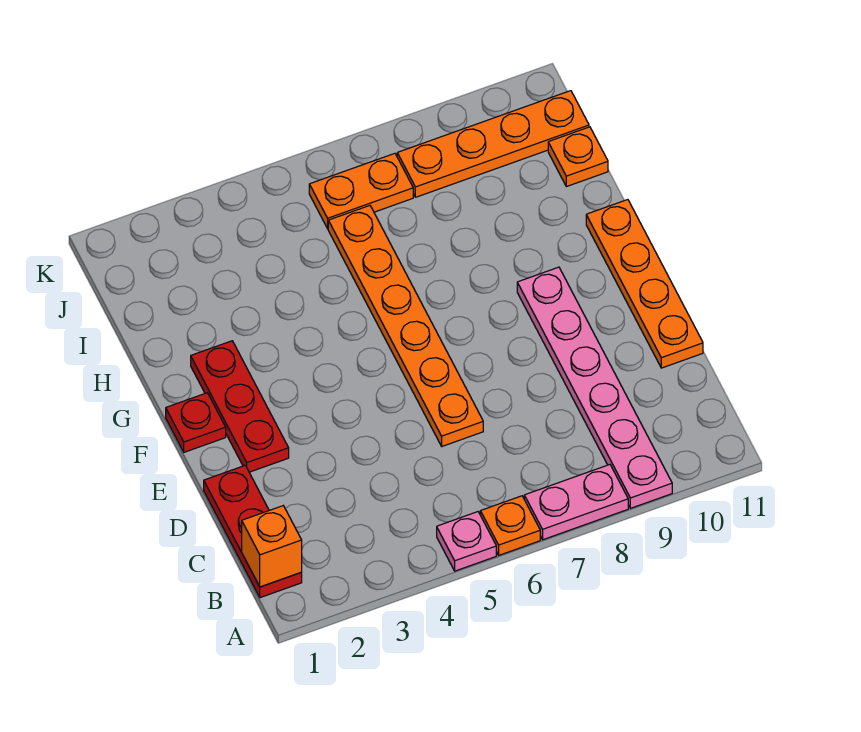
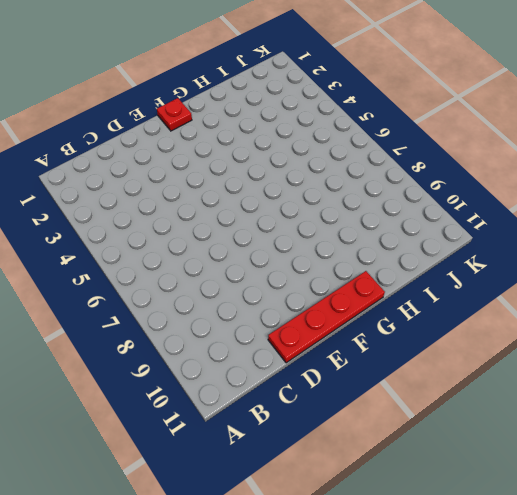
red plate D11:G11 level 1 -> orange plate D11:G11 level 1
none -> pink plate A5 level 1
none -> orange plate A6 level 1
none -> pink plate A7:A8 level 1

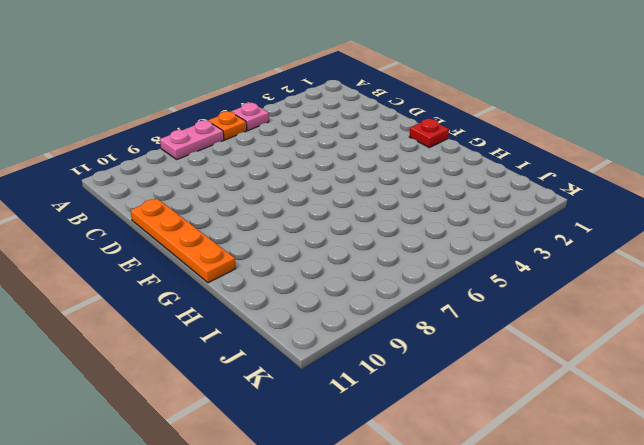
none -> pink plate A9:F9 level 1
none -> red plate B1:D1 level 1
none -> orange plate D6:I6 level 1

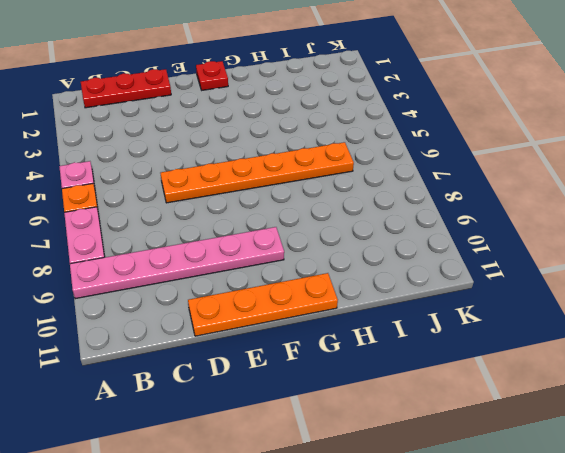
none -> red plate E2:G2 level 1
none -> orange plate I11 level 1
none -> orange plate J6:J7 level 1

